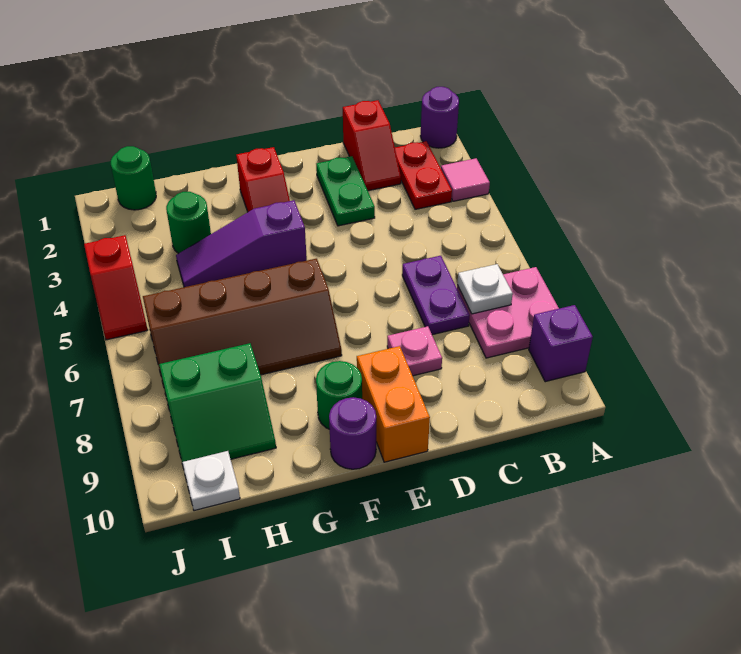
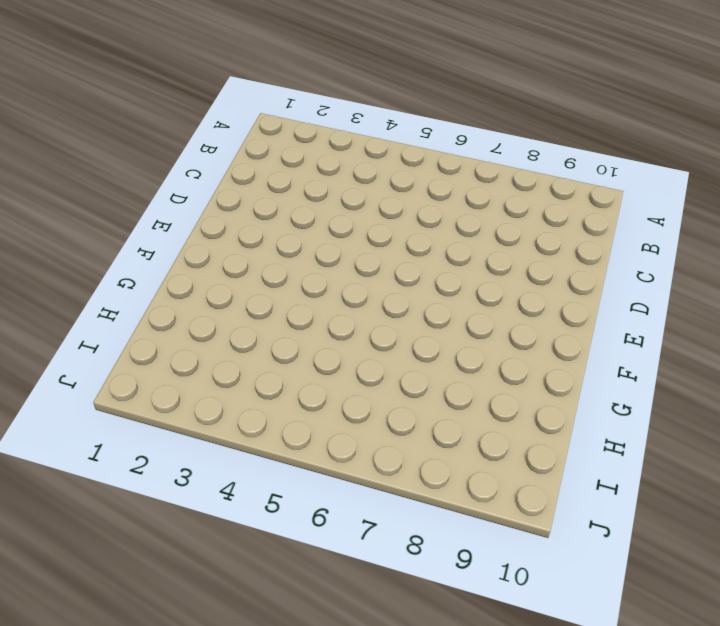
none -> purple round brick A1 level 1
none -> pink tile A3 level 1
none -> pink plate A7:B8 level 1

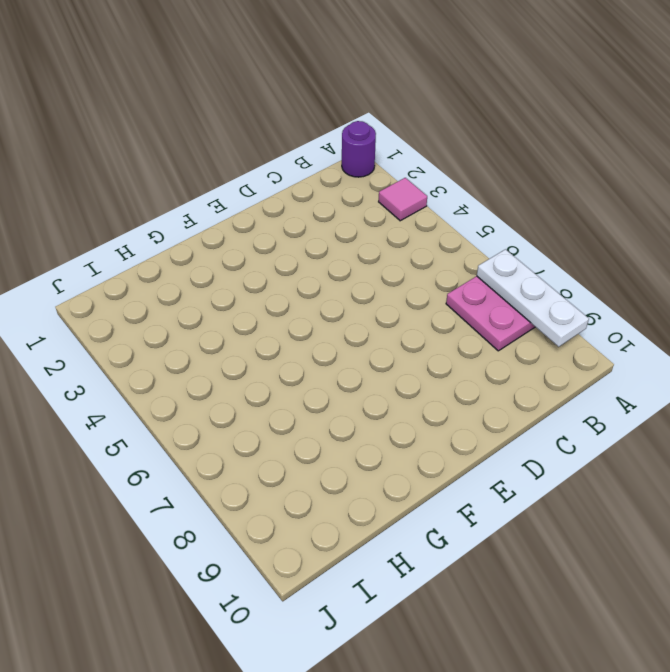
white plate A7:A9 level 2 -> none
none -> purple brick A9 level 1
none -> red plate B2:B3 level 1
none -> red slope C1:C2 level 1 top 1

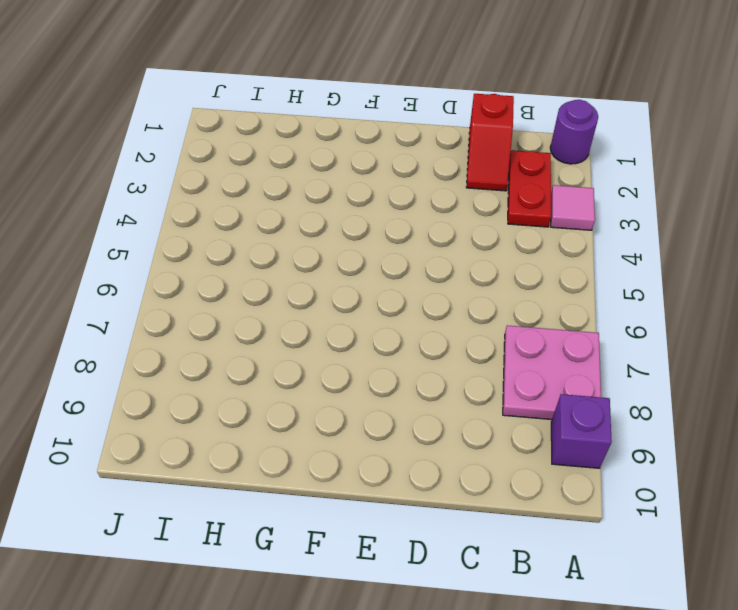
none -> purple plate C6:C7 level 1
none -> green plate D2:D3 level 1
none -> pink plate D8 level 1

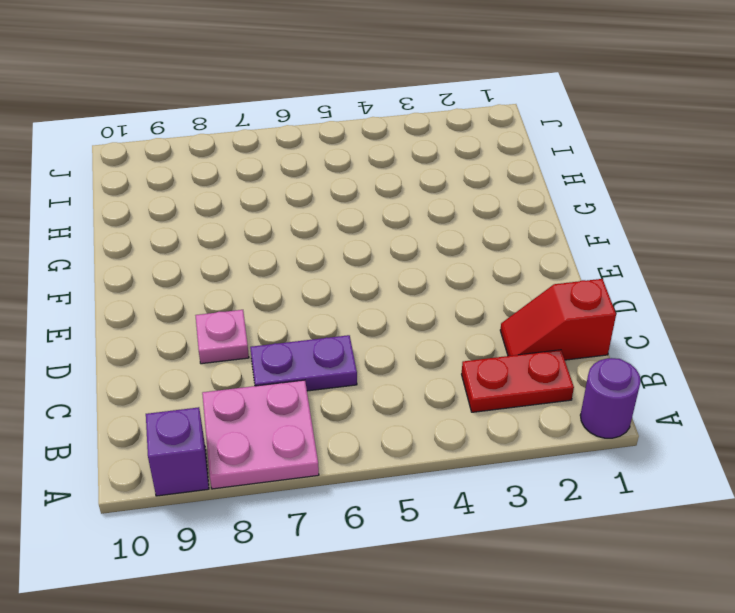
none -> pink tile A3 level 1
none -> green plate D2:D3 level 1
none -> orange brick E9:E10 level 1

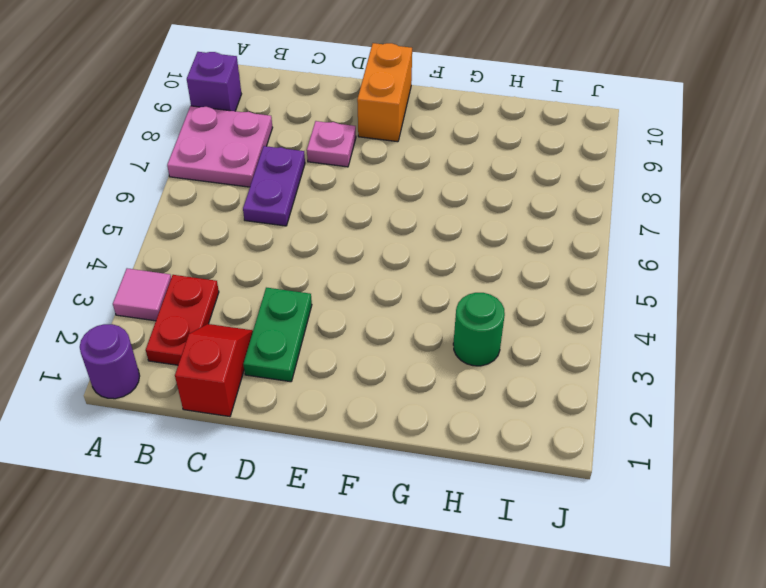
none -> red slope F2:F3 level 1 top 2
none -> purple slope F4:H4 level 1 top F
none -> brown slope F6:I7 level 1 top 6

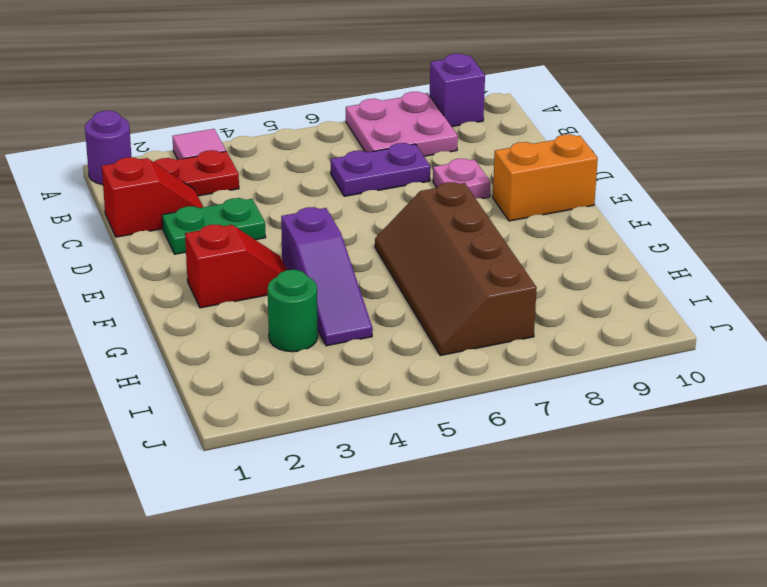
brown slope F6:I7 level 1 top 7 -> brown slope F6:I7 level 1 top 6
none -> green round brick F9 level 1
none -> purple round brick F10 level 1
none -> green slope H8:I9 level 1 top 8

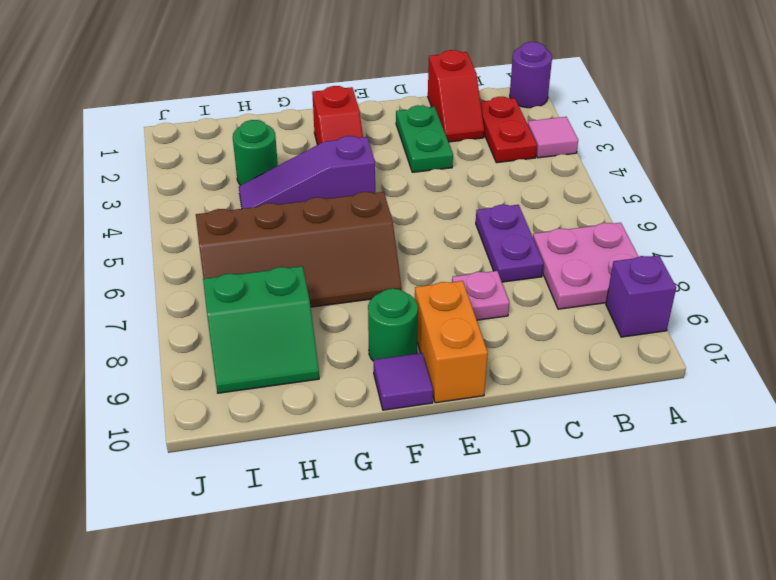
purple tile F10 level 1 -> purple round brick F10 level 1
none -> green round brick I1 level 1
none -> white plate I10 level 1
none -> red slope J4:J5 level 1 top 4

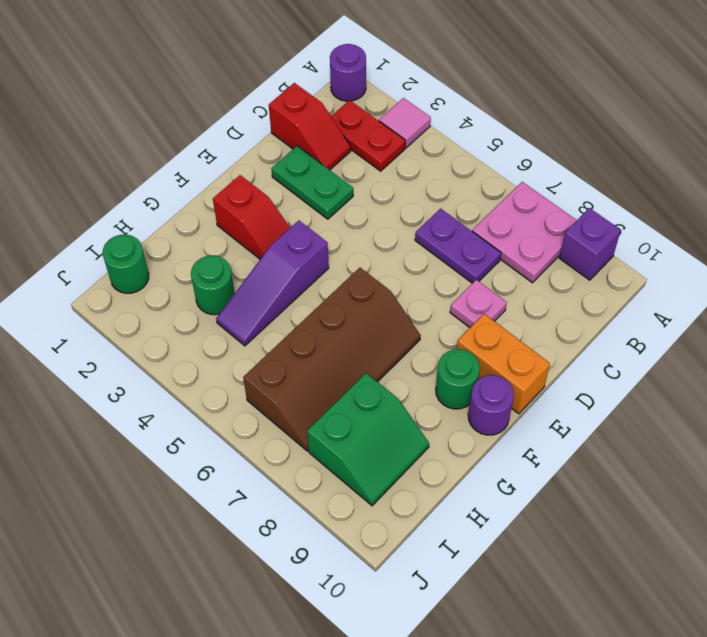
none -> white plate I10 level 1
none -> red slope J4:J5 level 1 top 4
none -> white plate B7 level 2

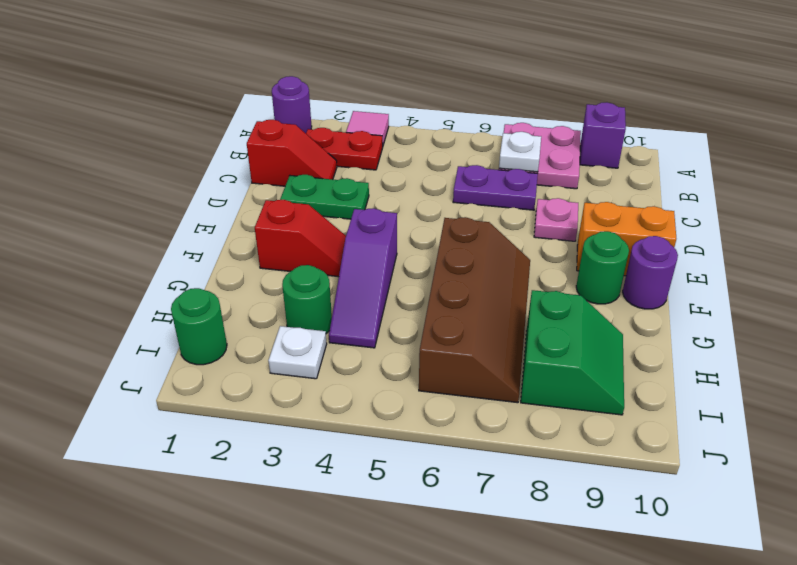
white plate I3 level 1 -> white plate I10 level 1
none -> red slope J4:J5 level 1 top 4

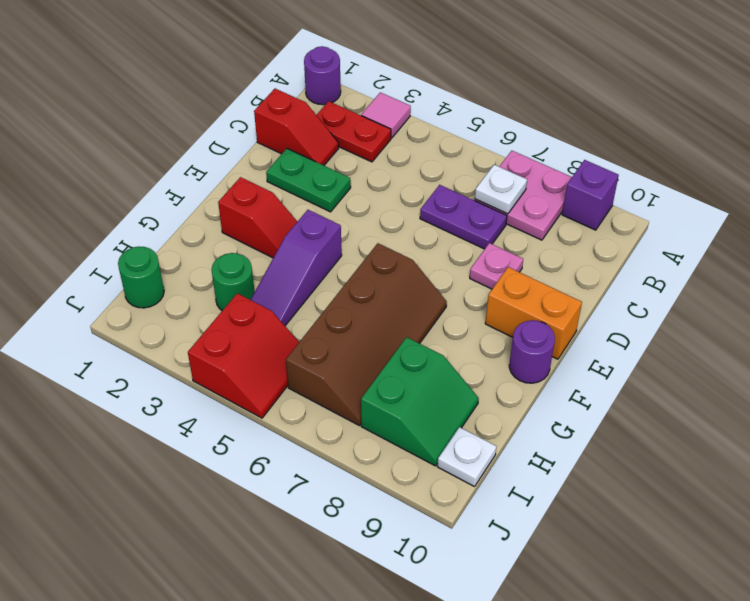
red slope I4:J5 level 1 top 4 -> red slope J4:J5 level 1 top 4
none -> green round brick F9 level 1

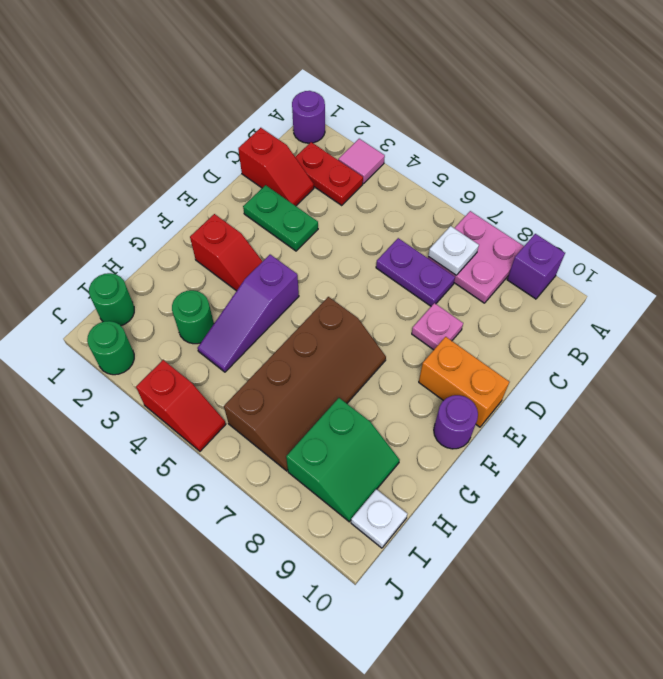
green round brick J2 level 1 -> green round brick F9 level 1

